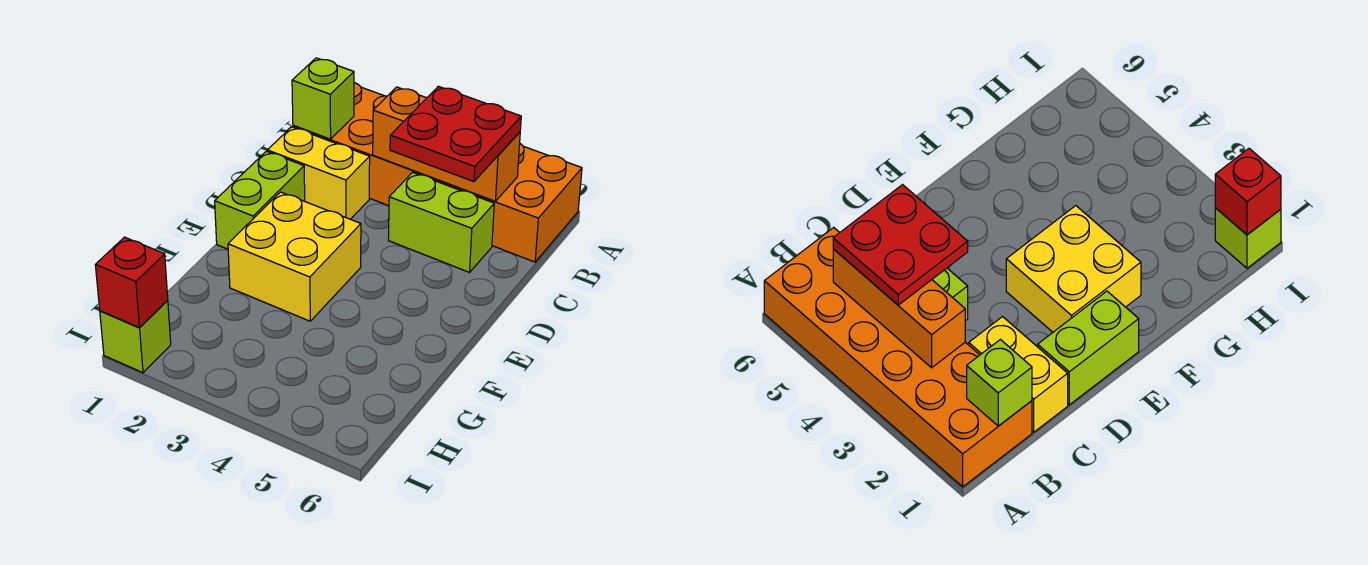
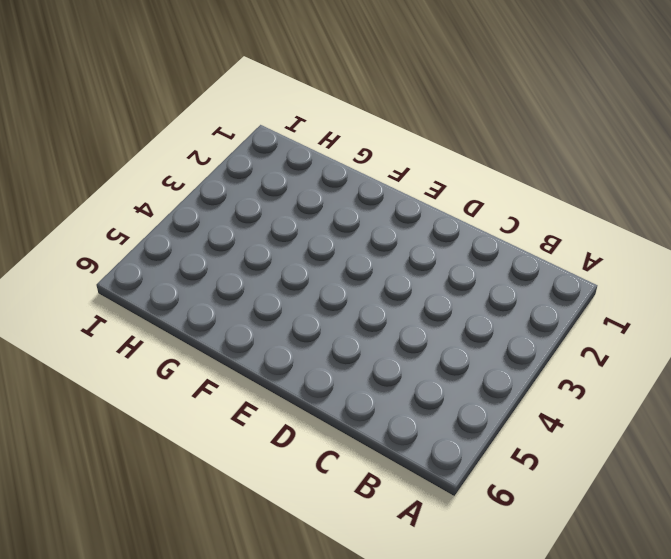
none -> orange brick A1:B6 level 1
none -> yellow brick C1:C2 level 1

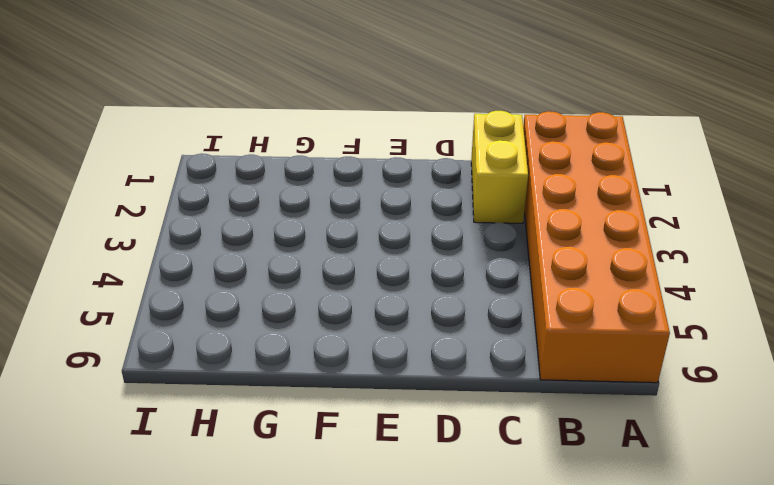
none -> lime brick C4:C5 level 1
none -> lime brick D1:E1 level 1

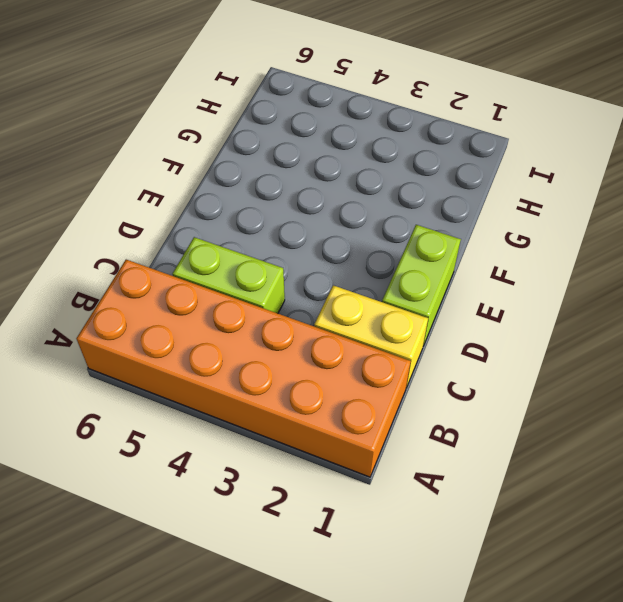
none -> yellow brick E2:F3 level 1
none -> lime brick I1 level 1

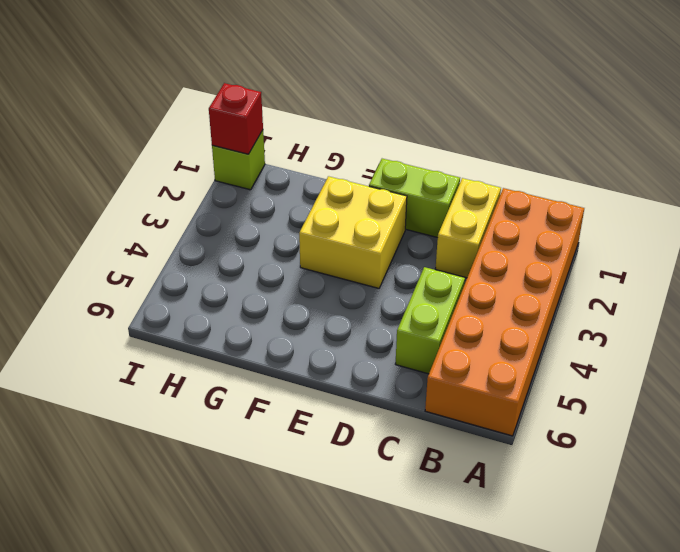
none -> lime brick B1 level 2
none -> orange brick B3:B5 level 2

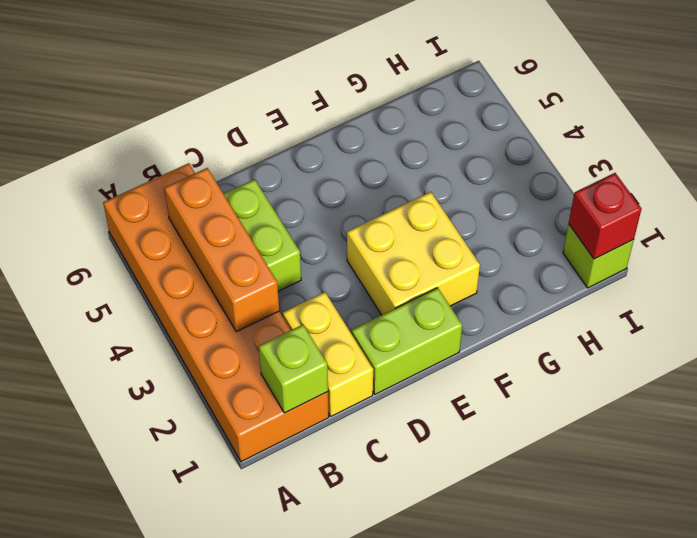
none -> red plate B4:C5 level 3

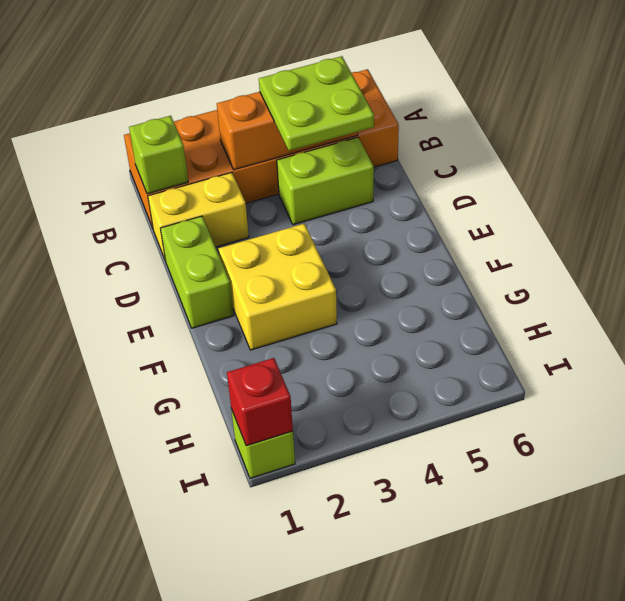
lime plate B4:C5 level 3 -> red plate B4:C5 level 3

